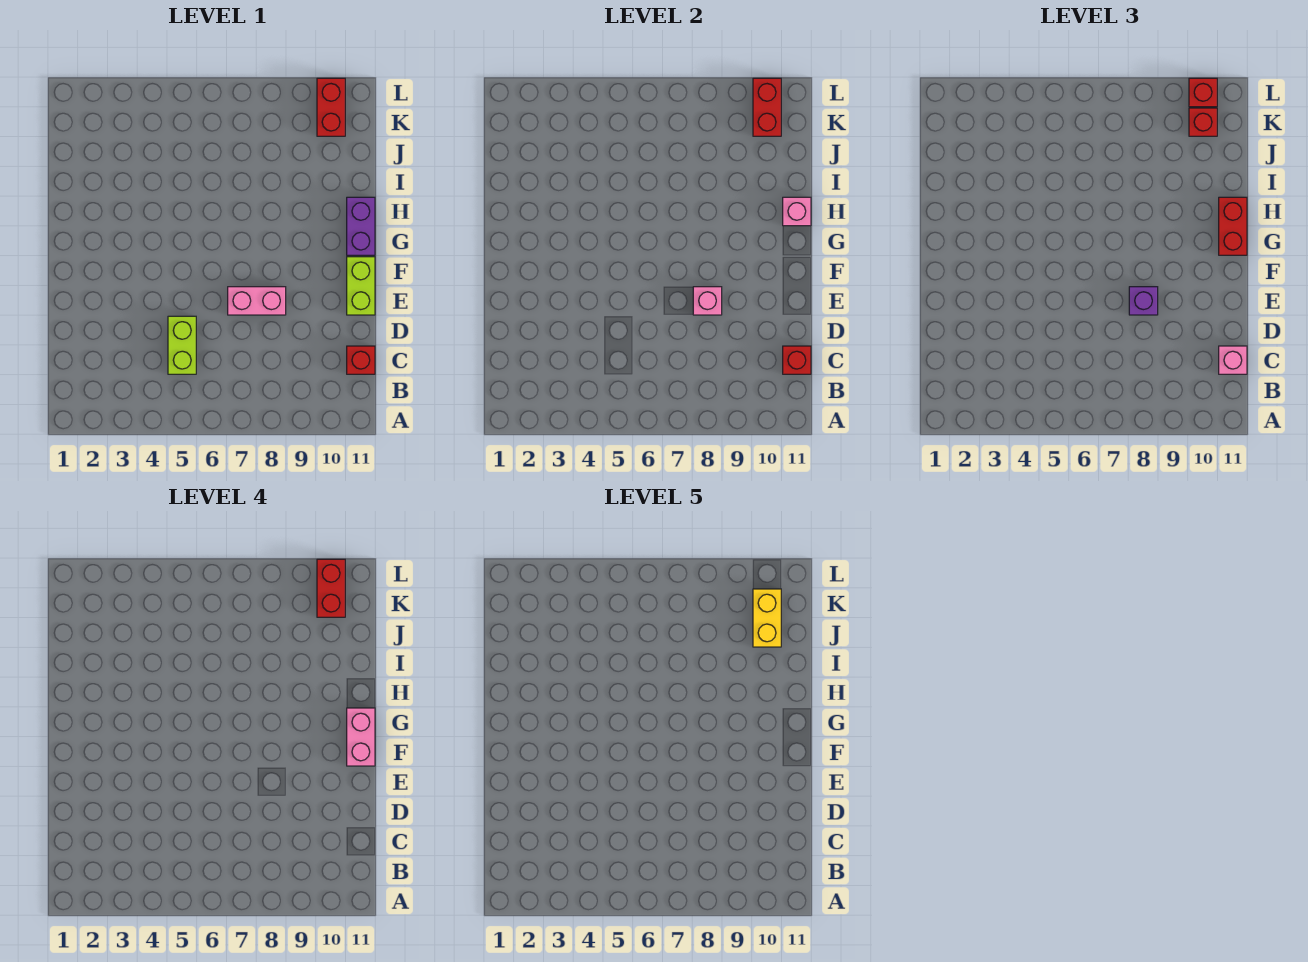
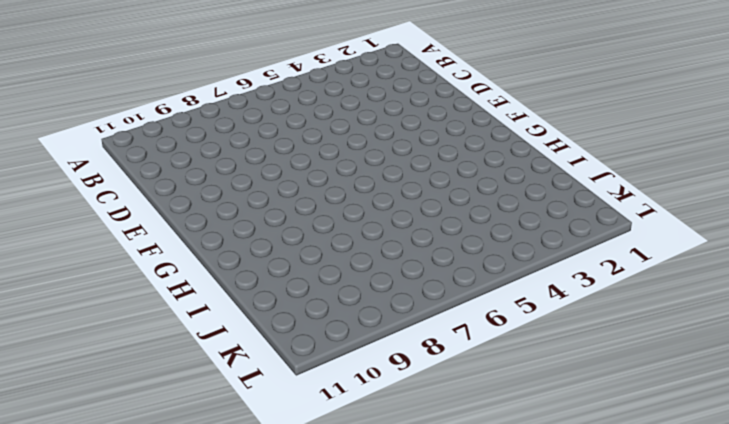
none -> lime brick C5:D5 level 1
none -> red brick C11 level 1
none -> pink brick E7:E8 level 1

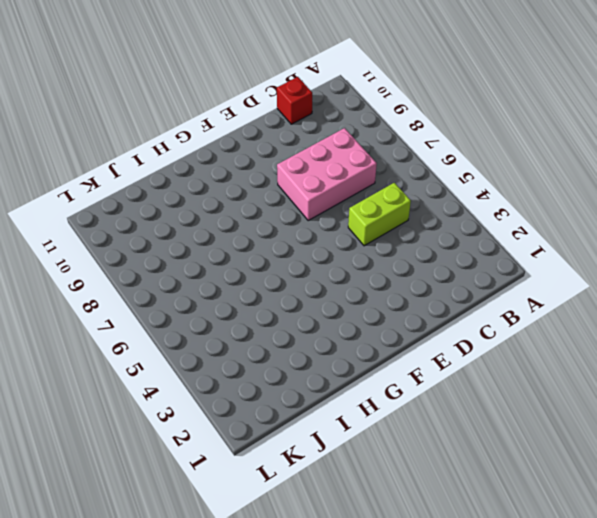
pink brick C7:E8 level 1 -> pink brick E7:E8 level 1
none -> lime brick E11:F11 level 1
none -> purple brick G11:H11 level 1
none -> red brick K10:L10 level 1

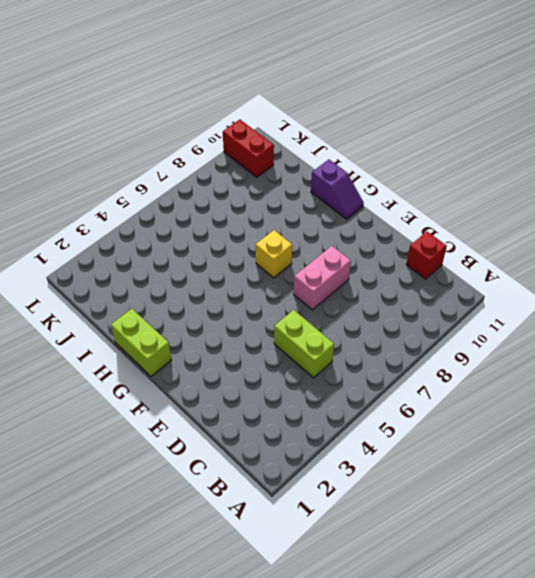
lime brick G1:H1 level 1 -> lime brick E11:F11 level 1
yellow brick G7 level 1 -> none
purple slope G11:H11 level 1 top H -> purple brick G11:H11 level 1
none -> red brick C11 level 2
none -> pink brick E8 level 2
none -> pink brick H11 level 2

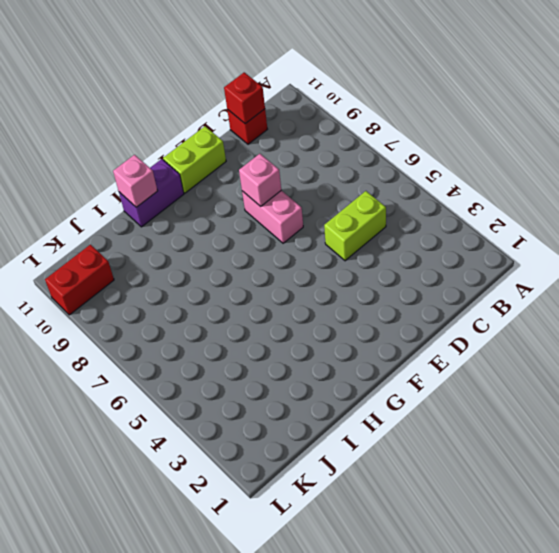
none -> red brick K10:L10 level 2
none -> pink brick C11 level 3
none -> purple brick E8 level 3

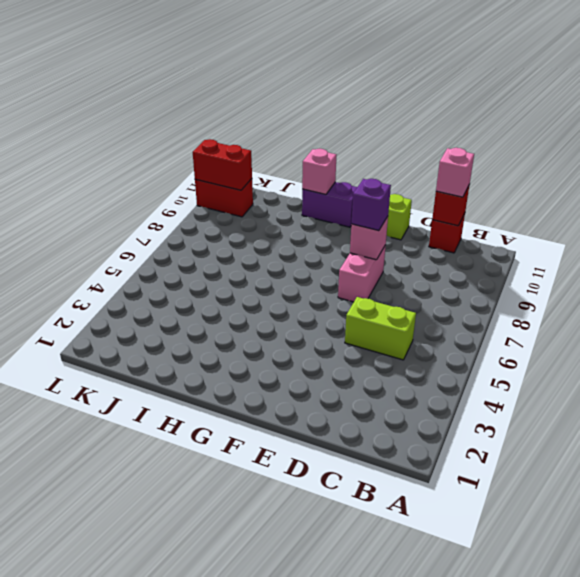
none -> red brick G11:H11 level 3
none -> red brick K10 level 3
none -> red brick L10 level 3

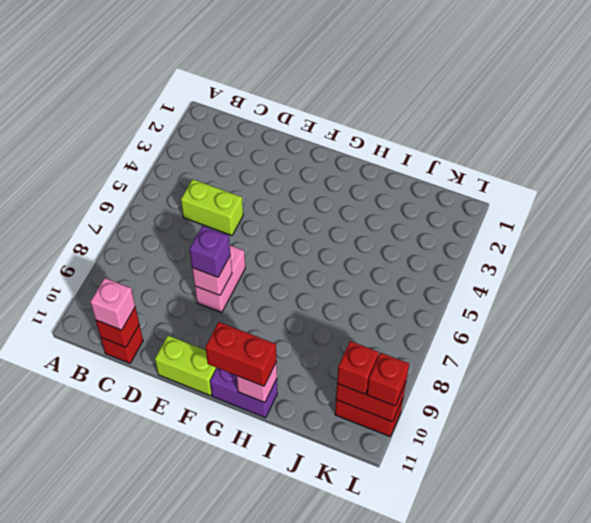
none -> pink brick F11:G11 level 4
none -> red brick K10:L10 level 4
none -> yellow brick J10:K10 level 5

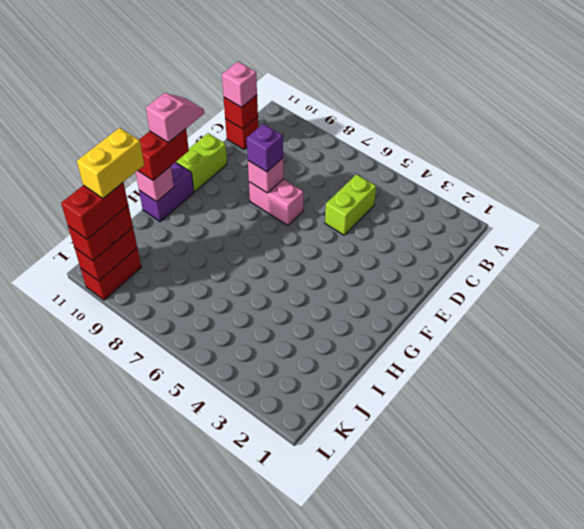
pink slope F11:G11 level 4 top G -> pink brick F11:G11 level 4

